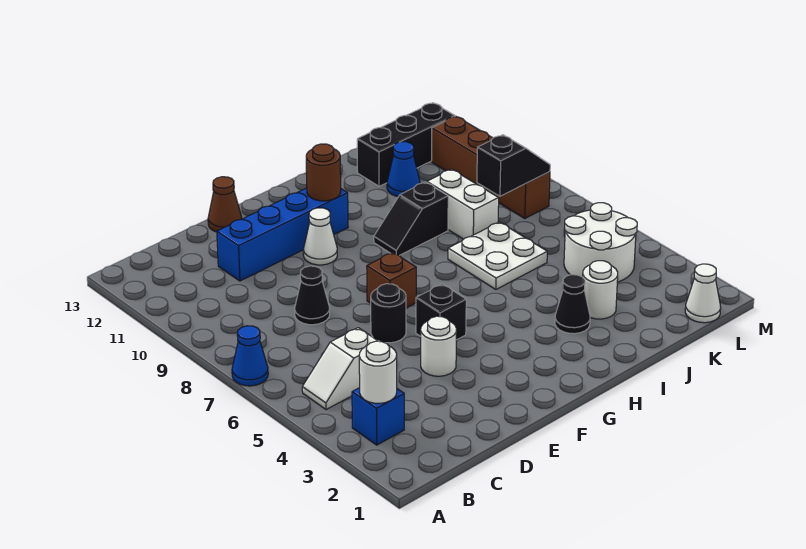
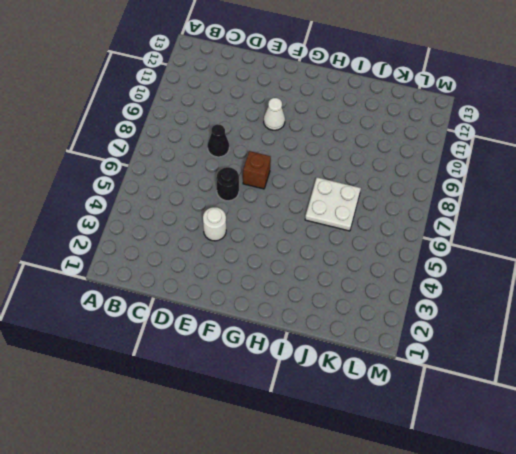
none -> blue cone A7 level 1
none -> blue brick B3 level 1
none -> white slope B5:C5 level 1 top C

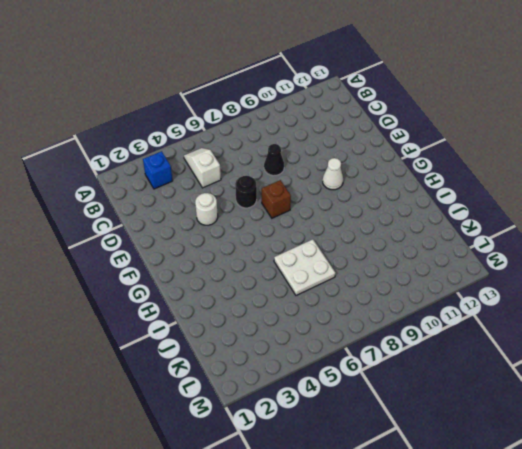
none -> blue cone A7 level 1
none -> blue brick D11:G11 level 1
none -> brown cone E13 level 1

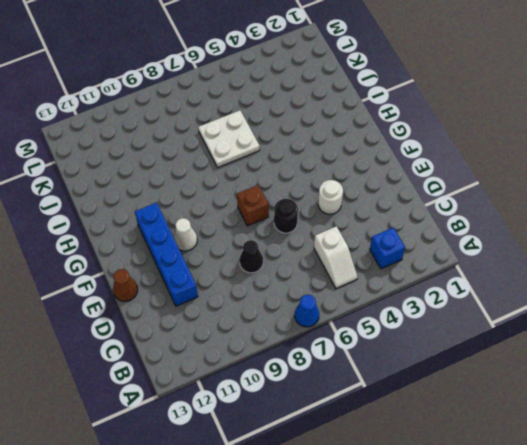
none -> black brick F5 level 1
none -> black slope H9:I9 level 1 top I
none -> black cone I3 level 1

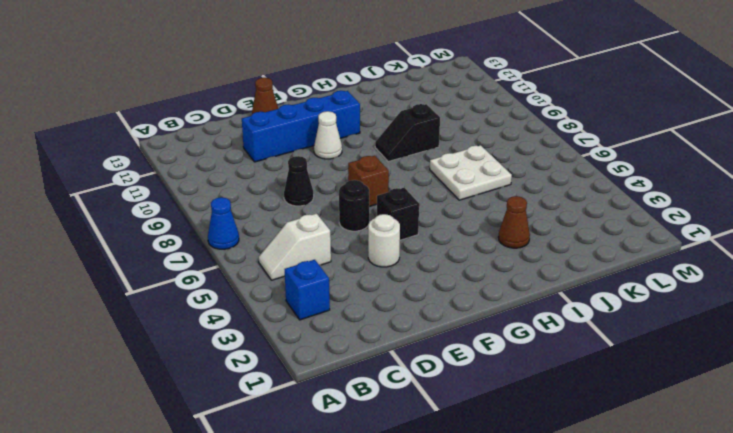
brown cone I3 level 1 -> black cone I3 level 1
none -> white round brick J3 level 1
none -> white brick J8:J9 level 1
none -> blue cone J11 level 1

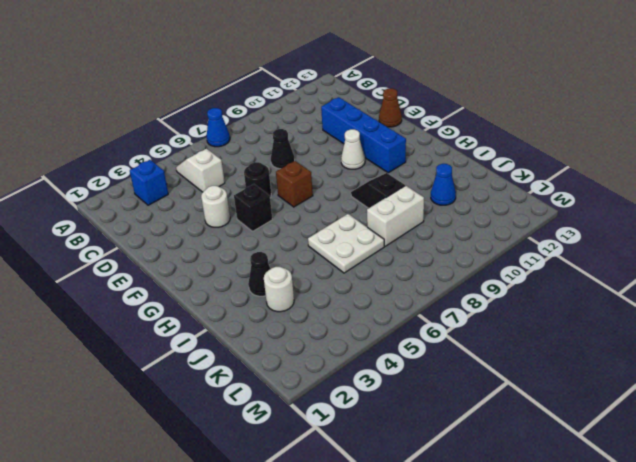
none -> black brick J12:L12 level 1
none -> white round brick K4:L5 level 1
none -> white cone L1 level 1

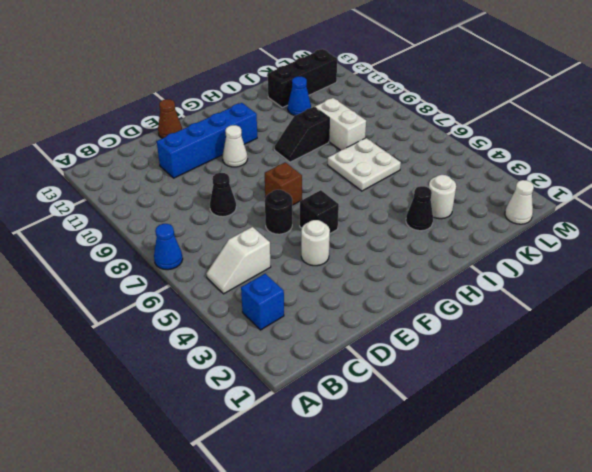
none -> white round brick K4:L5 level 1
none -> brown brick L8:L11 level 1
none -> white round brick B3 level 2

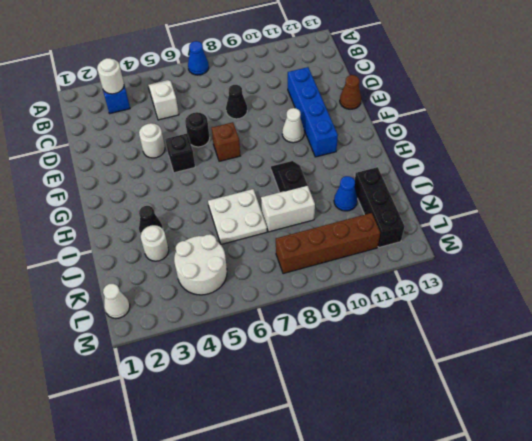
none -> brown round brick G11 level 2
none -> black slope K8:L8 level 2 top K

